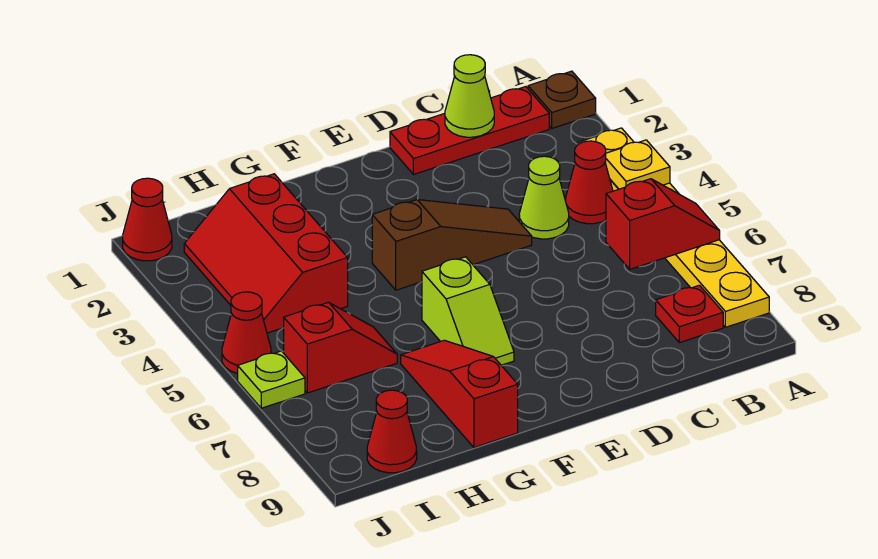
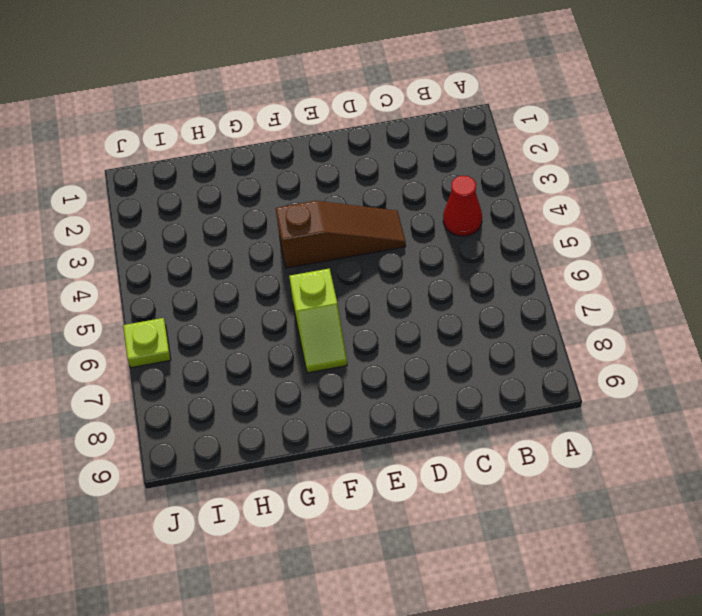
none -> brown plate A1 level 1
none -> yellow plate A3:A8 level 1
none -> red plate B1:D1 level 1

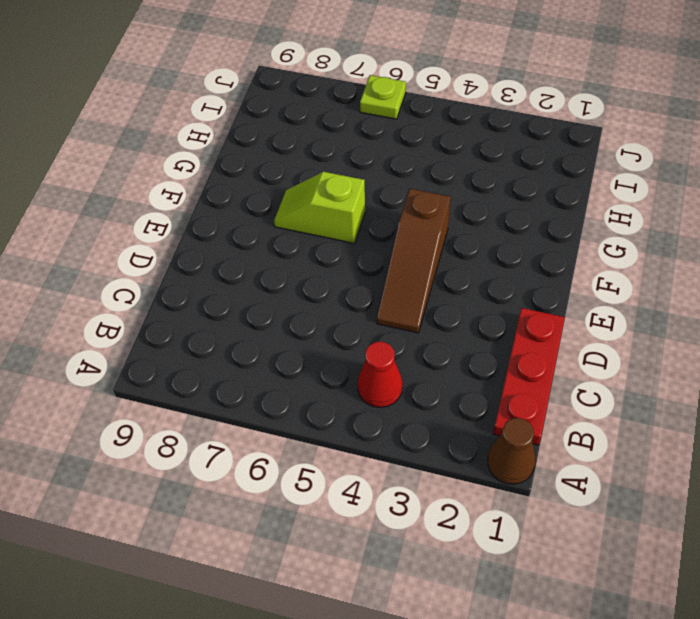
brown cone A1 level 1 -> brown plate A1 level 1
none -> yellow plate A3:A8 level 1
none -> red plate B8 level 1
none -> lime cone C4 level 1

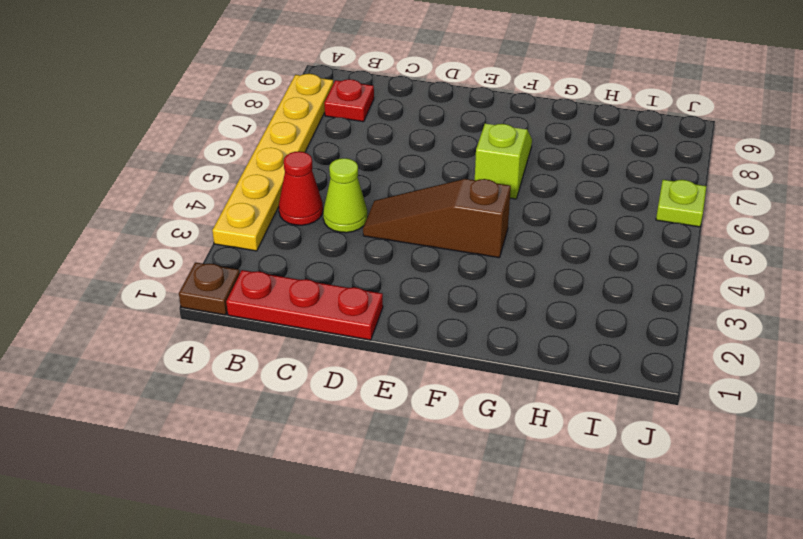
none -> red slope G7:G9 level 1 top 9
none -> red slope H2:I4 level 1 top H
none -> red slope H6:I6 level 1 top I

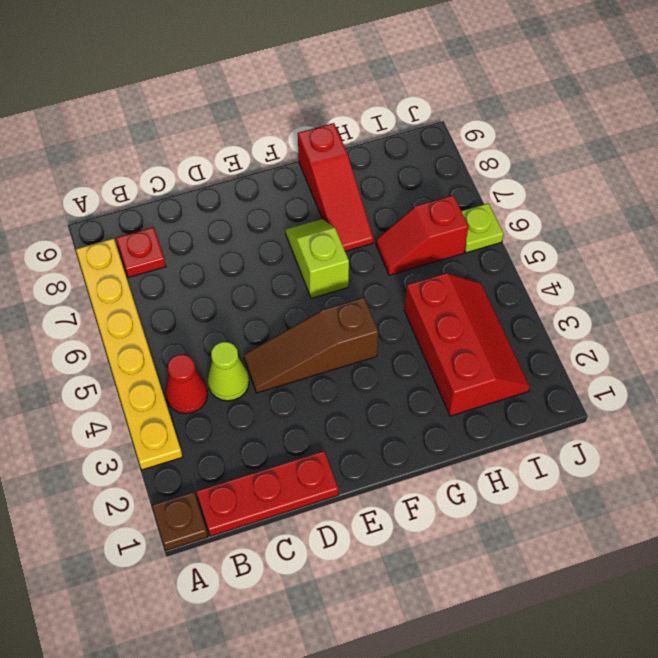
none -> red cone I9 level 1
none -> red cone J1 level 1
none -> red cone J5 level 1

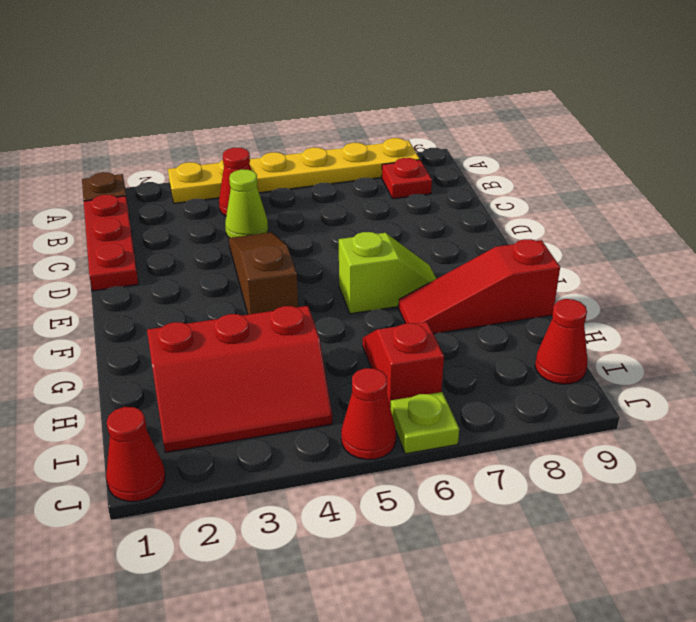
none -> yellow plate A4 level 2
none -> red slope A6:B6 level 2 top B
none -> lime cone C1 level 2

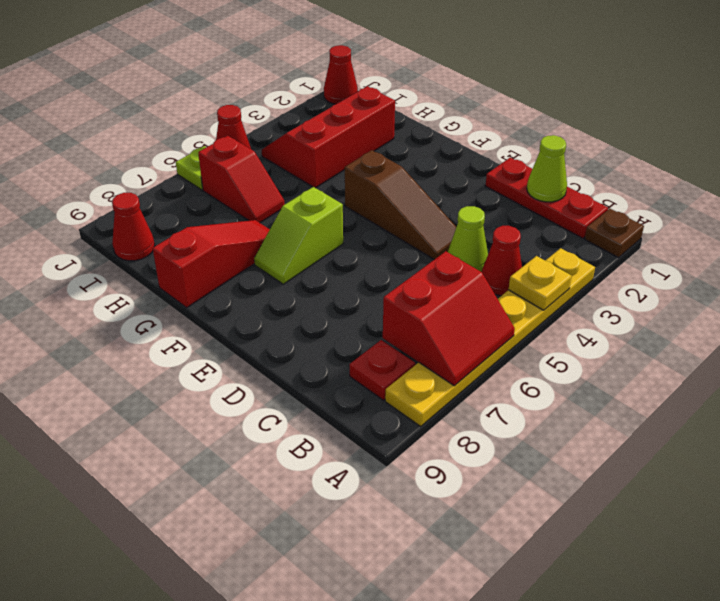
red slope A6:B7 level 2 top B -> red slope A6:B6 level 2 top B

